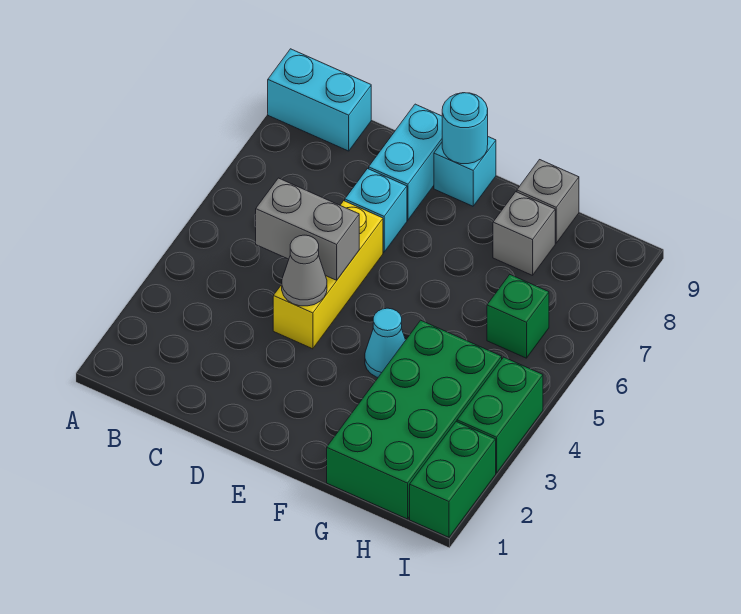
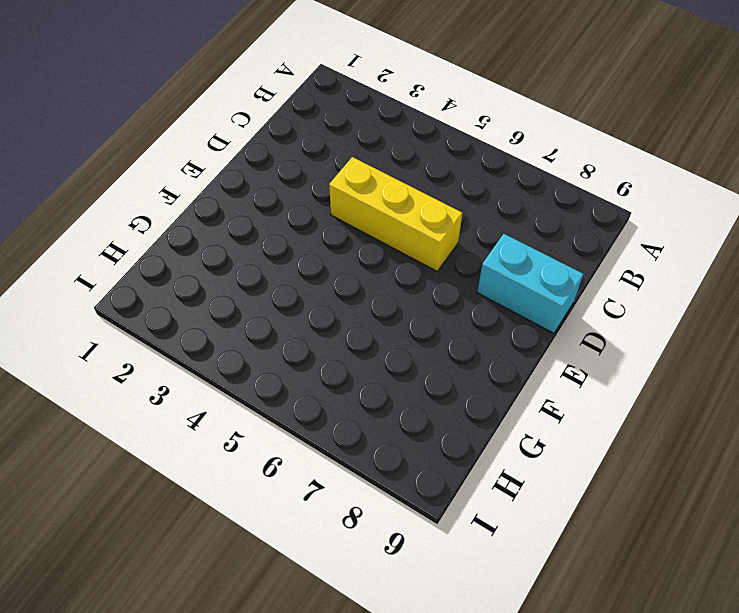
none -> cyan brick A9:B9 level 1
none -> cyan brick D7 level 1
none -> cyan brick E9 level 1

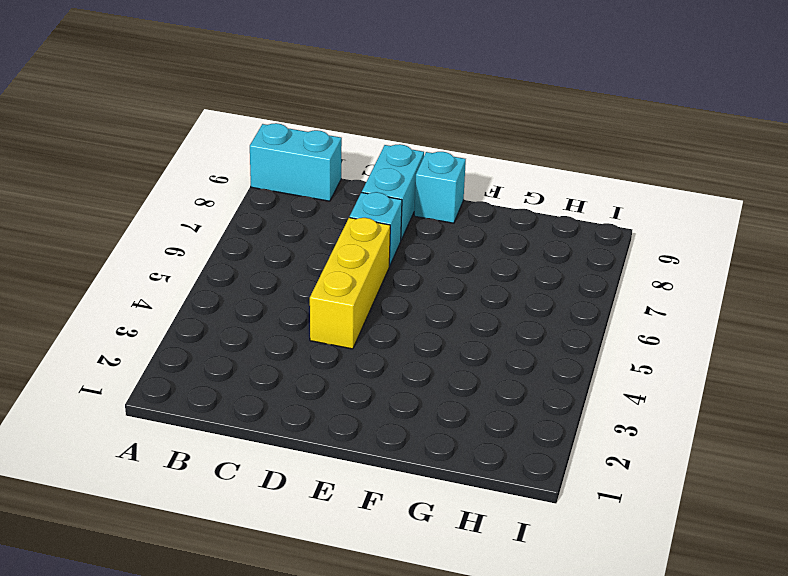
none -> cyan cone F4 level 1
none -> green brick G1:H4 level 1
none -> grey brick G8 level 1

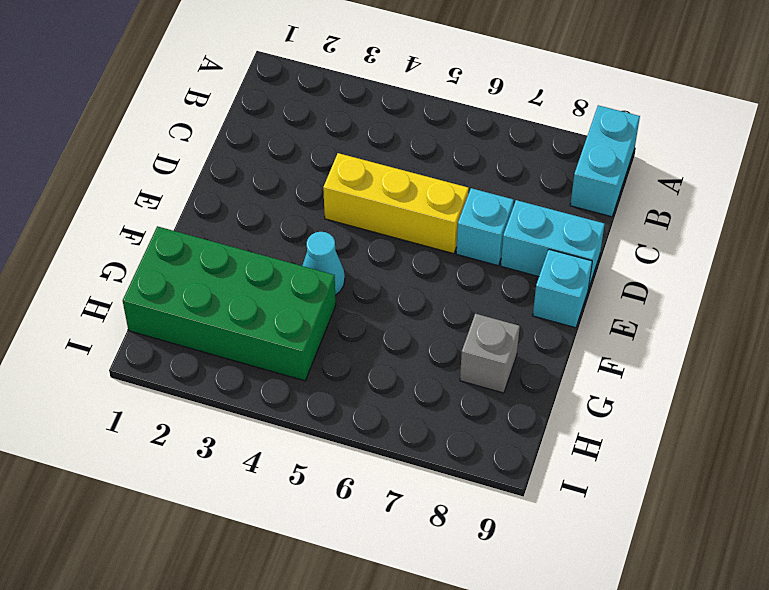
none -> grey brick G9 level 1
none -> green brick H6 level 1
none -> green brick I1:I2 level 1

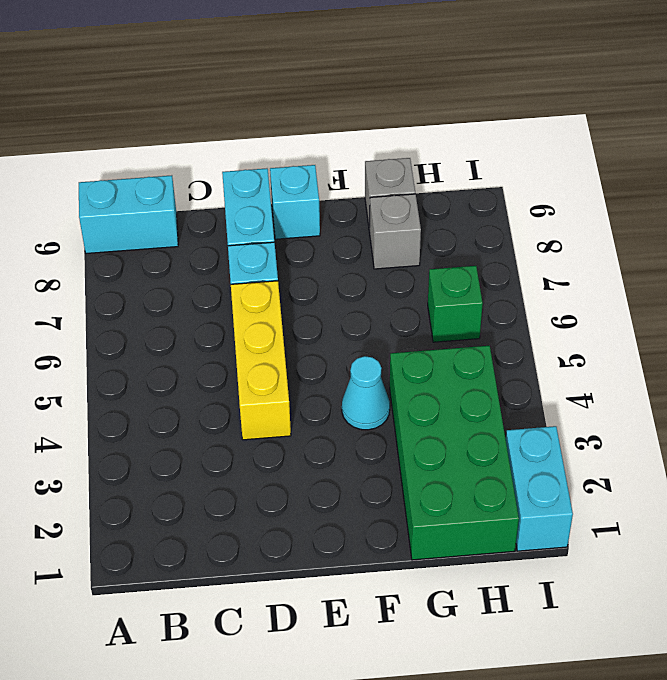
cyan brick I1:I2 level 1 -> green brick I1:I2 level 1
none -> green brick I3:I4 level 1
none -> grey brick C5:D5 level 2
none -> grey cone D4 level 2

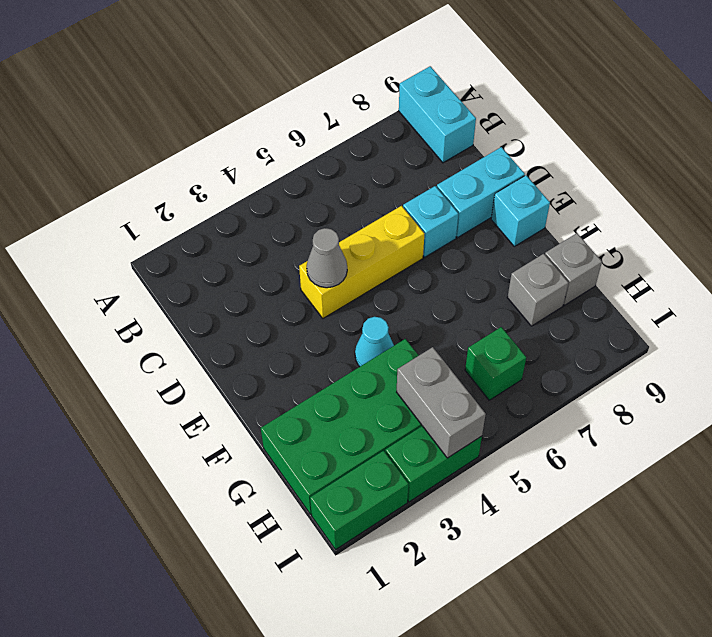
grey brick H4:I4 level 2 -> grey brick C5:D5 level 2
none -> cyan round brick E9 level 2

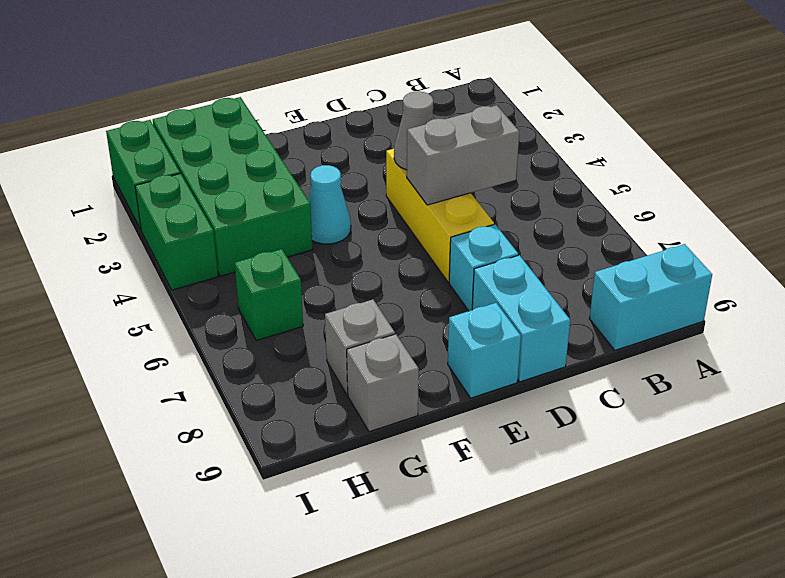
none -> cyan round brick E9 level 2

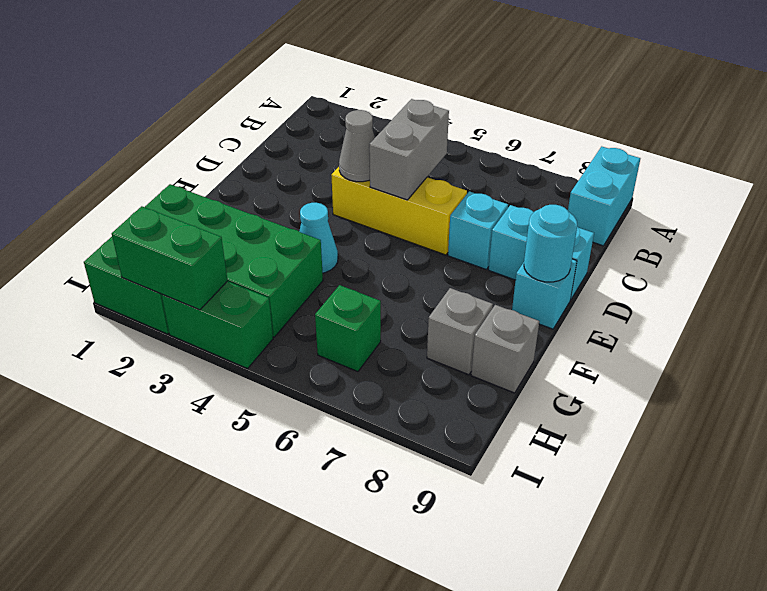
green brick I2:I3 level 2 -> none

